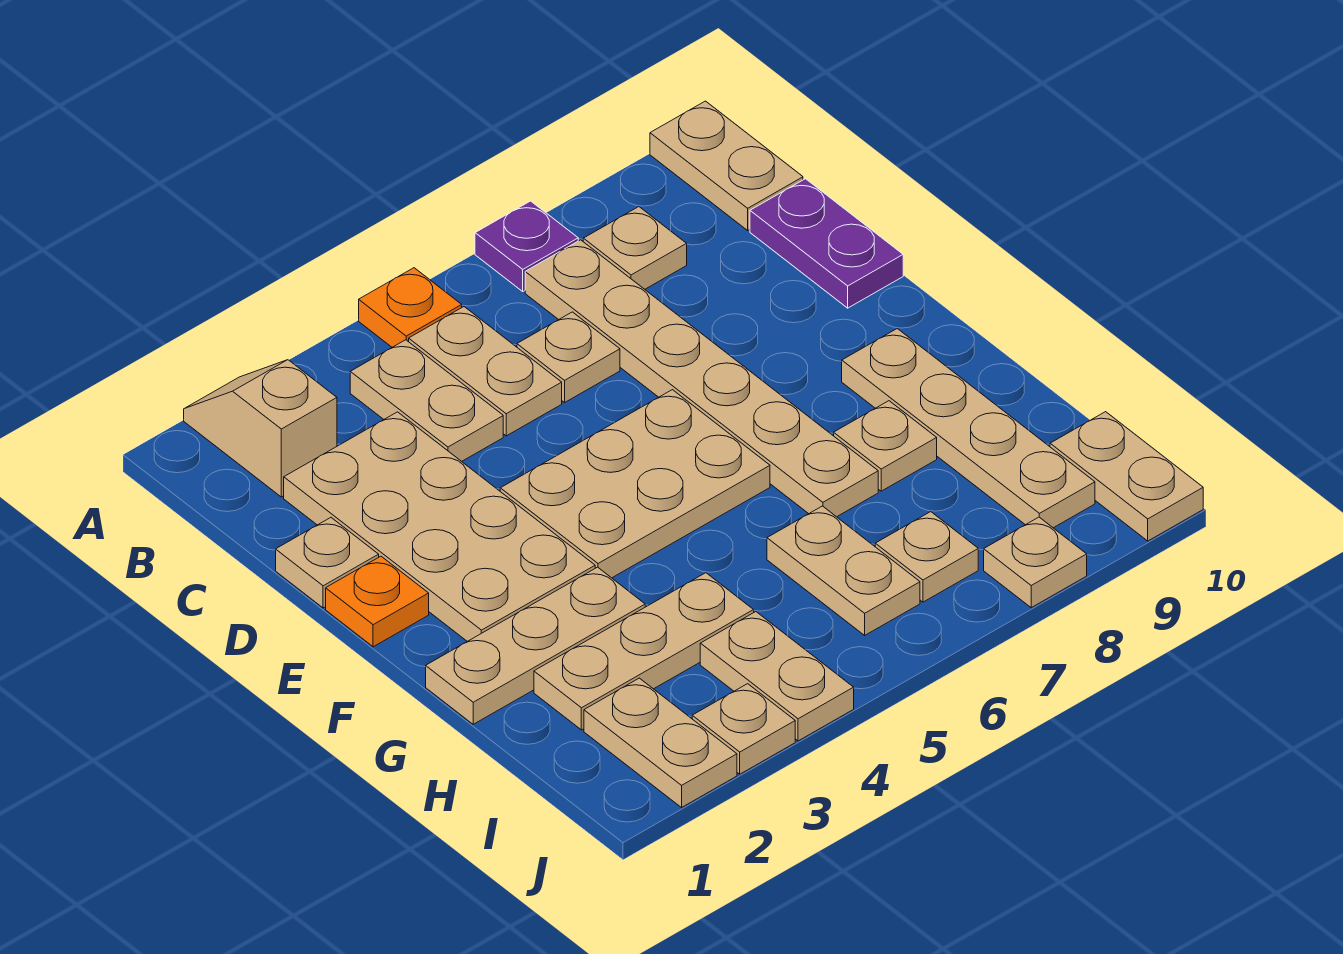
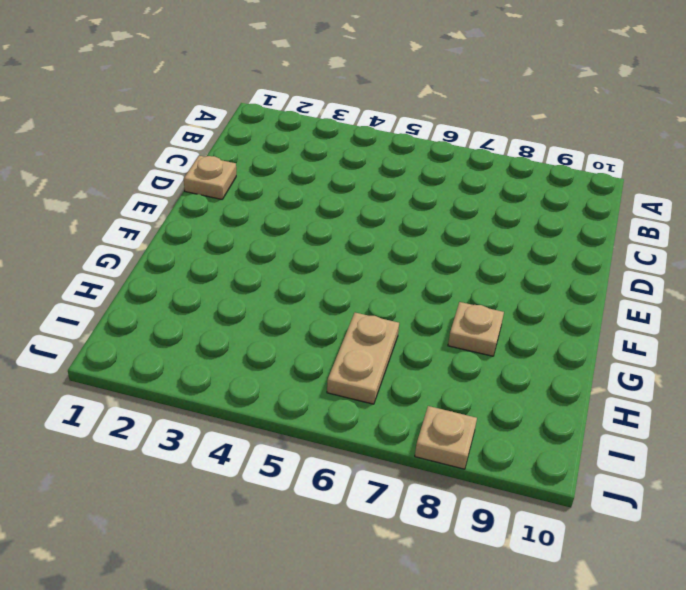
none -> tan slope A2:B2 level 1 top B
none -> orange plate A5 level 1
none -> purple plate A7 level 1

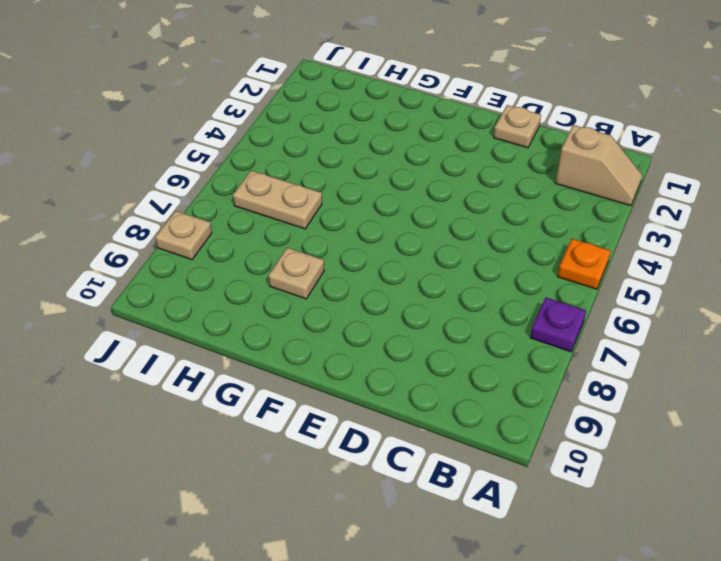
none -> tan plate A10:B10 level 1
none -> tan plate B4:C4 level 1
none -> tan plate B5:C5 level 1

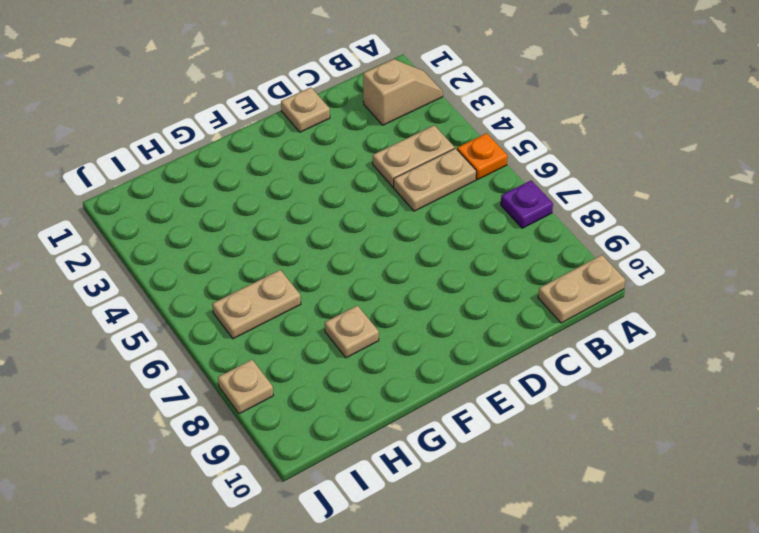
none -> tan plate B7:G7 level 1
none -> tan plate B8 level 1
none -> tan plate C2:F3 level 1

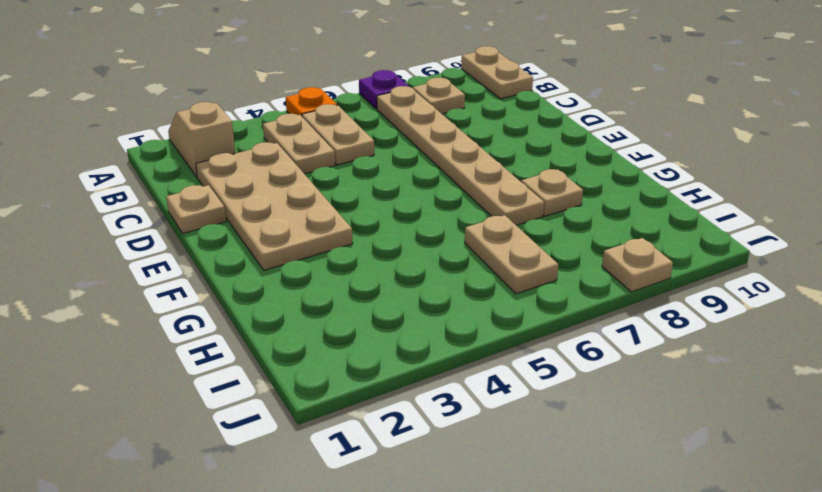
none -> tan plate C6 level 1
none -> purple plate C10:D10 level 1
none -> orange plate E1 level 1

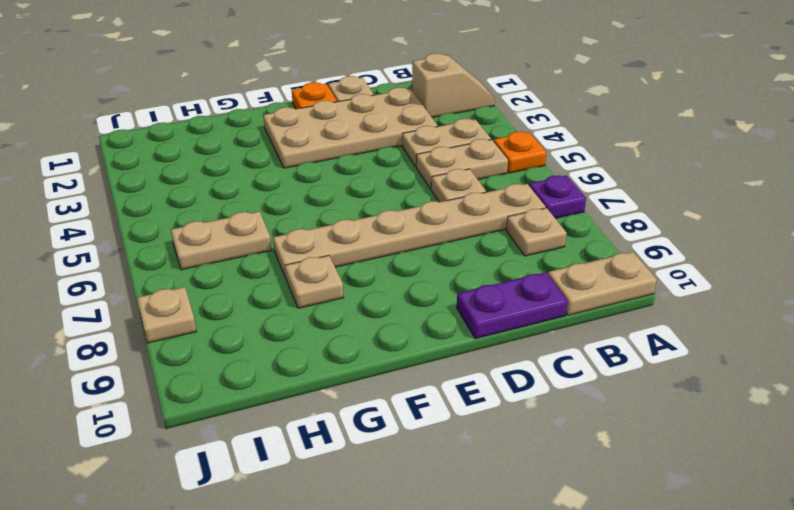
none -> tan plate E4:F6 level 1
none -> tan plate F9:I9 level 1
none -> tan plate G1:G3 level 1

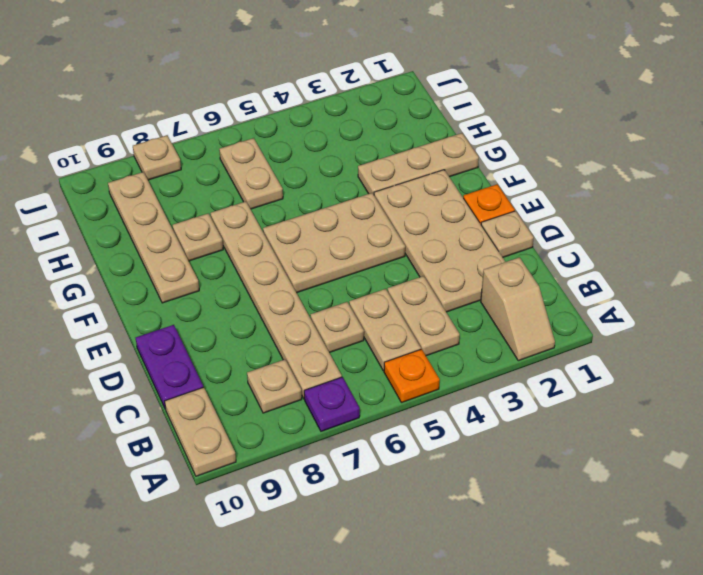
none -> tan plate H2:H4 level 1
none -> tan plate I2:J2 level 1
none -> tan plate I4:J4 level 1

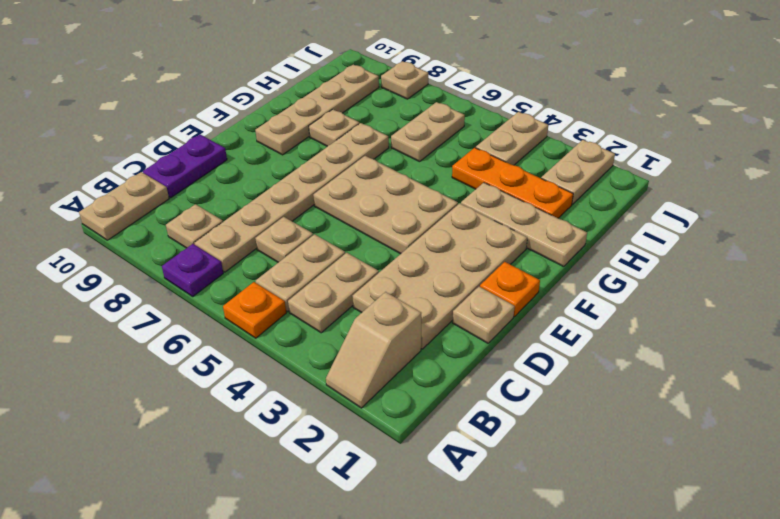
orange plate H2:H4 level 1 -> tan plate H2:H4 level 1
none -> tan plate I7 level 1
none -> tan plate I10:J10 level 1
none -> tan plate J3 level 1

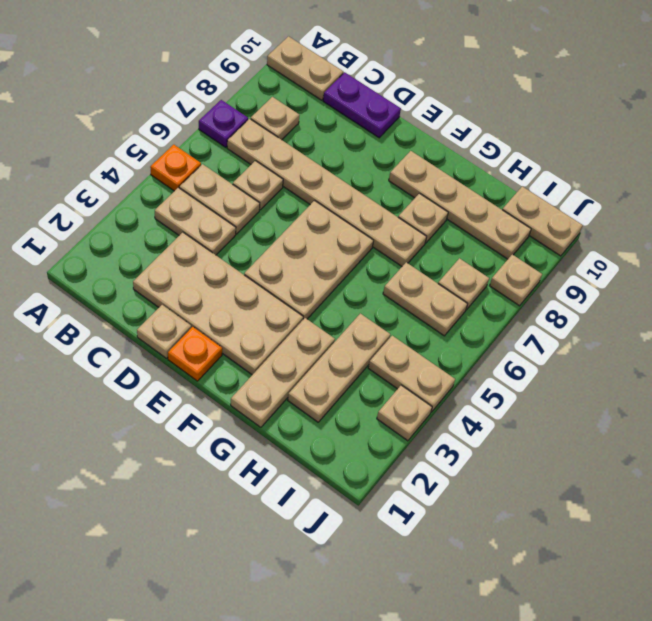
none -> tan slope A2:B2 level 1 top B
none -> tan plate I2:J2 level 1

